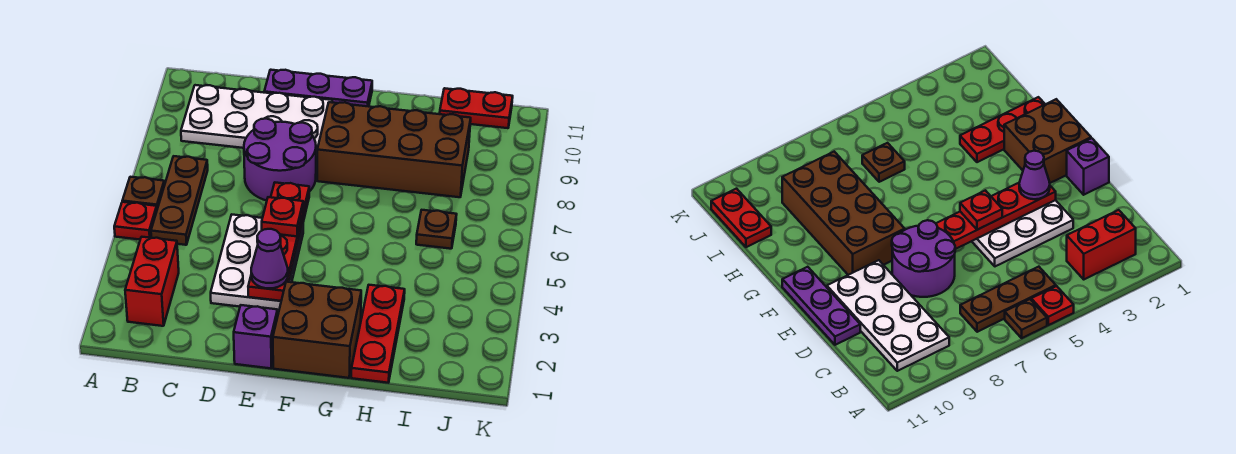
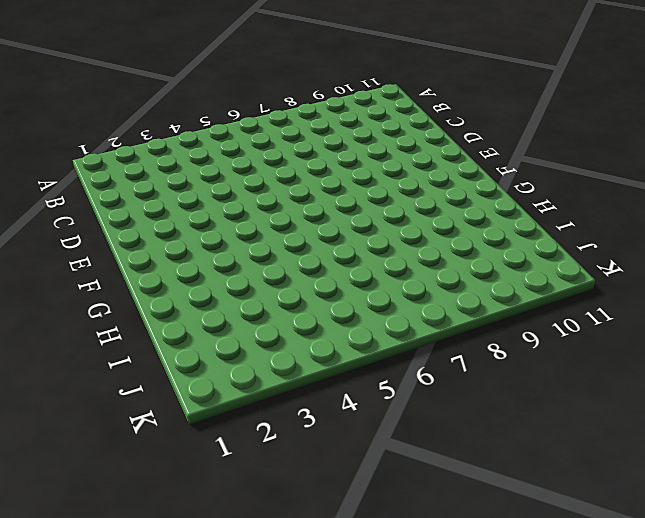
none -> red plate A5 level 1
none -> brown plate A6 level 1
none -> red brick B2:B3 level 1

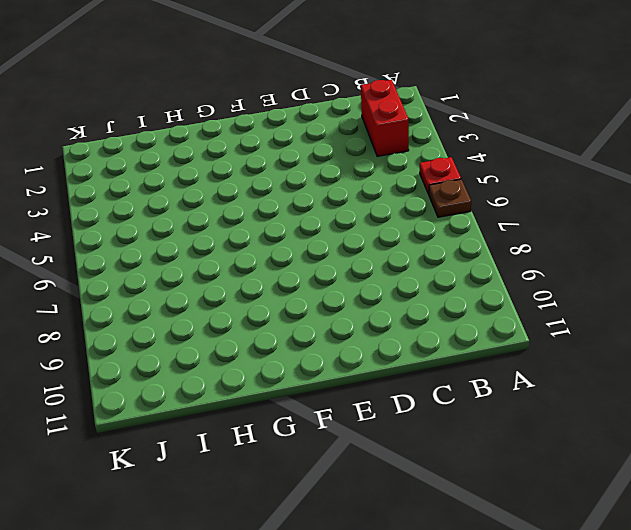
none -> brown plate B5:B7 level 1
none -> white plate B9:E10 level 1
none -> white plate D3:E5 level 1

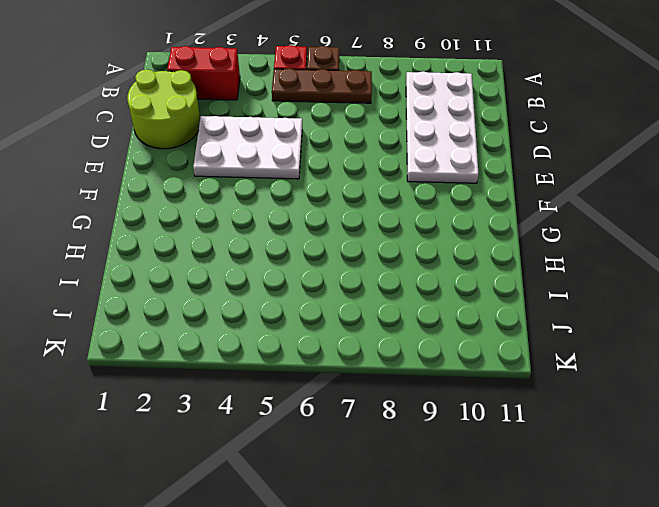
lime round brick C1:D2 level 1 -> none
none -> purple round brick D7:E8 level 1
none -> purple plate D11:F11 level 1
none -> purple brick E1 level 1

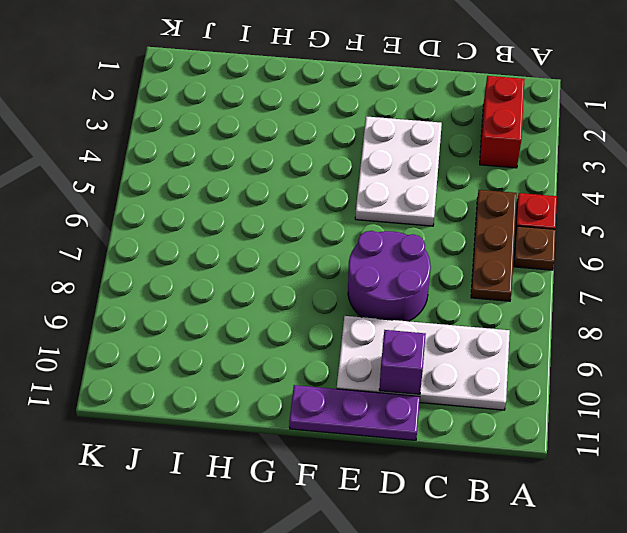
purple brick D10 level 2 -> purple brick E1 level 1
none -> brown brick F1:G2 level 1
none -> brown brick F8:I9 level 1
none -> red plate H1:H3 level 1

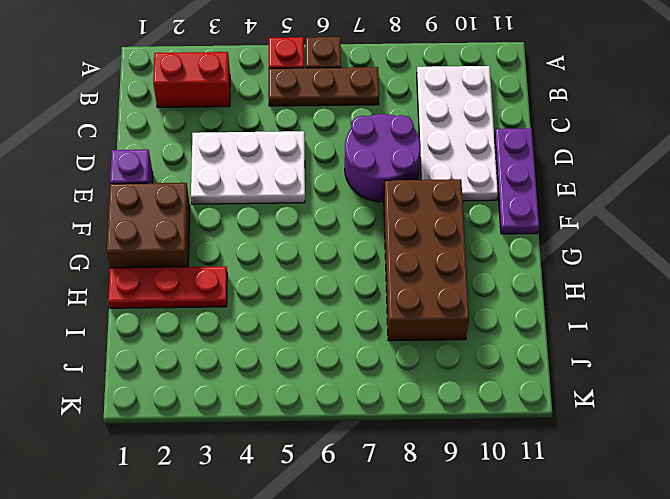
none -> brown plate I6 level 1
none -> red plate I11:J11 level 1
none -> red plate E3:E6 level 2

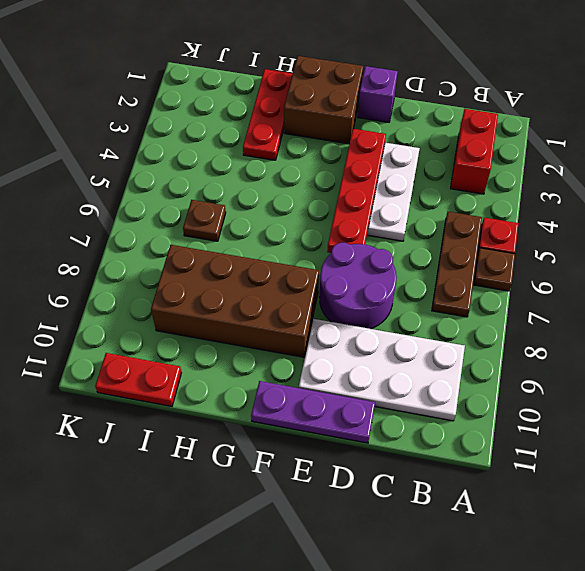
none -> purple cone E3 level 3
none -> red plate E5 level 3

